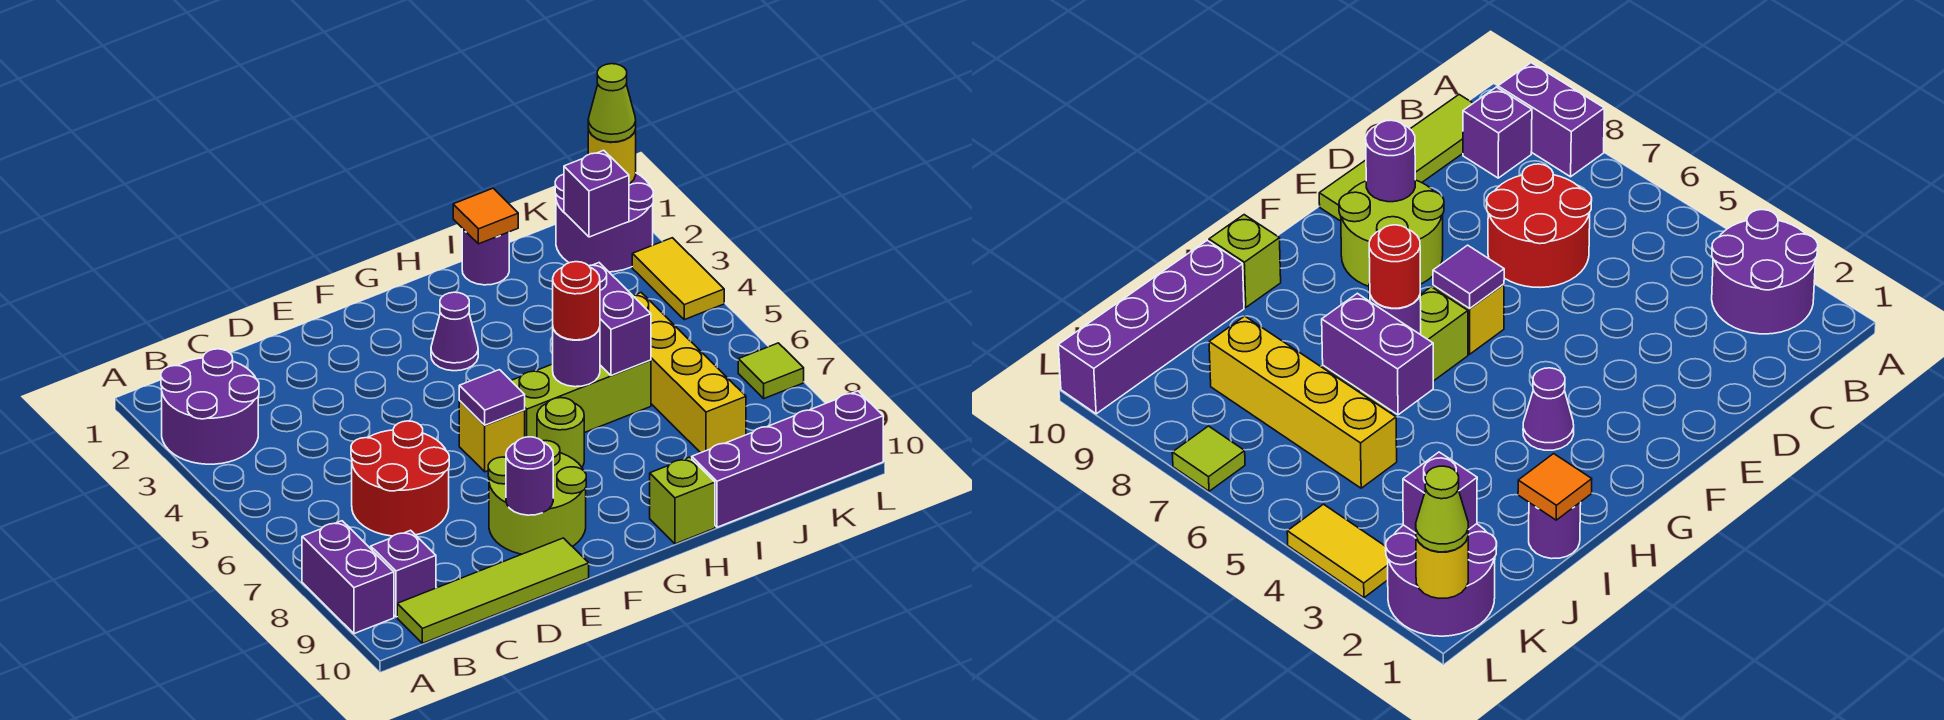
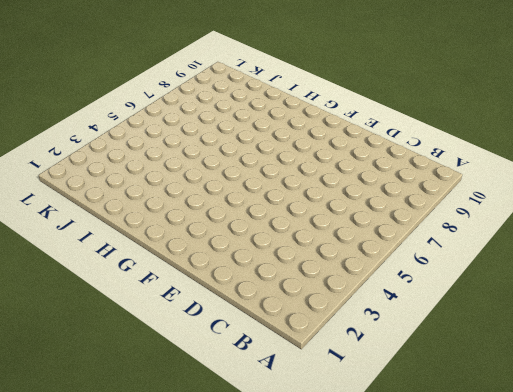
none -> purple round brick A2:B3 level 1
none -> purple brick A8:A9 level 1
none -> purple brick B9 level 1

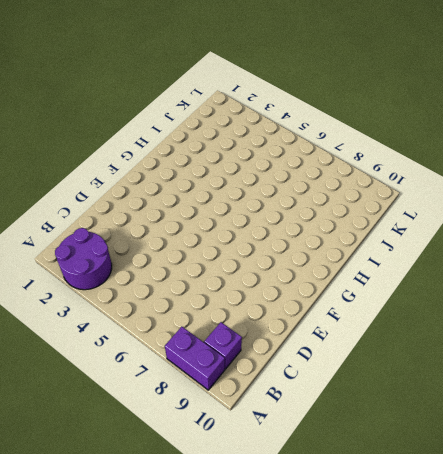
none -> lime tile B10:E10 level 1
none -> red round brick C6:D7 level 1
none -> lime round brick E8:F9 level 1

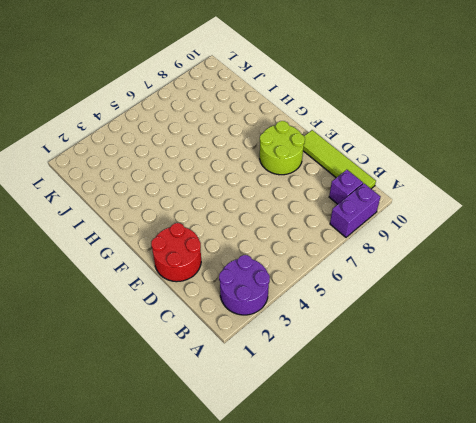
red round brick D1:E2 level 1 -> red round brick C6:D7 level 1
none -> yellow brick F6 level 1
none -> purple cone G3 level 1
none -> lime brick G6:I6 level 1

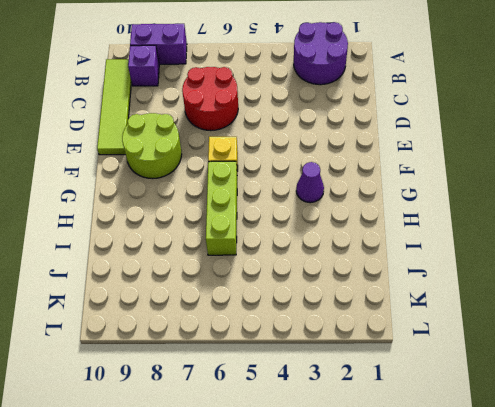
none -> lime round brick G7 level 1
none -> lime brick H10 level 1
none -> purple round brick I1 level 1

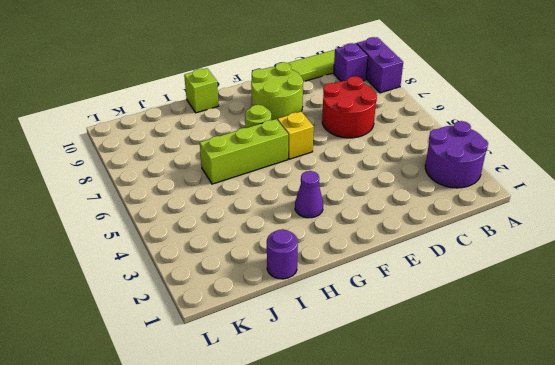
none -> purple brick I10:L10 level 1
none -> yellow brick J5:J8 level 1
none -> purple round brick K1:L2 level 1

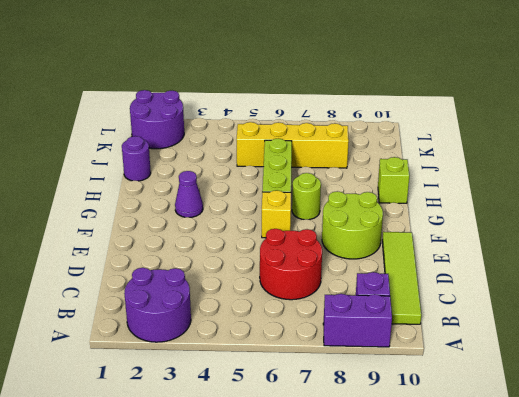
none -> purple brick I10:L10 level 1
none -> yellow tile L3:L4 level 1
none -> lime tile L7 level 1

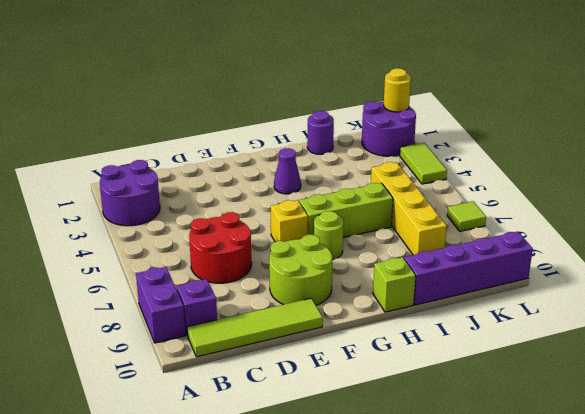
lime tile L3:L4 level 1 -> yellow tile L3:L4 level 1
none -> purple round brick E9 level 2
none -> purple tile F6 level 2
none -> purple round brick H6 level 2

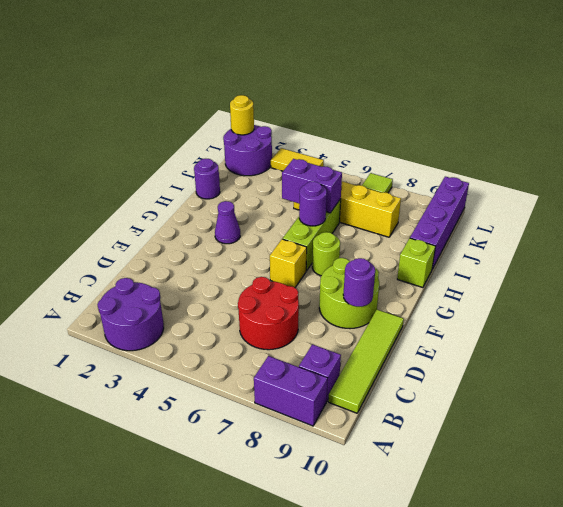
none -> purple tile F6 level 2
none -> orange tile I1 level 2
none -> purple brick K2 level 2

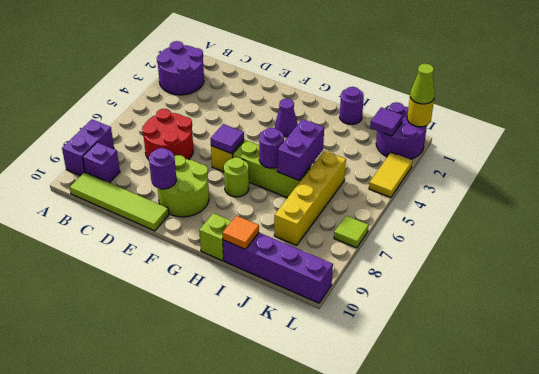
orange tile I10 level 2 -> orange tile I1 level 2
purple tile K2 level 2 -> purple brick K2 level 2
none -> red round brick H6 level 3

